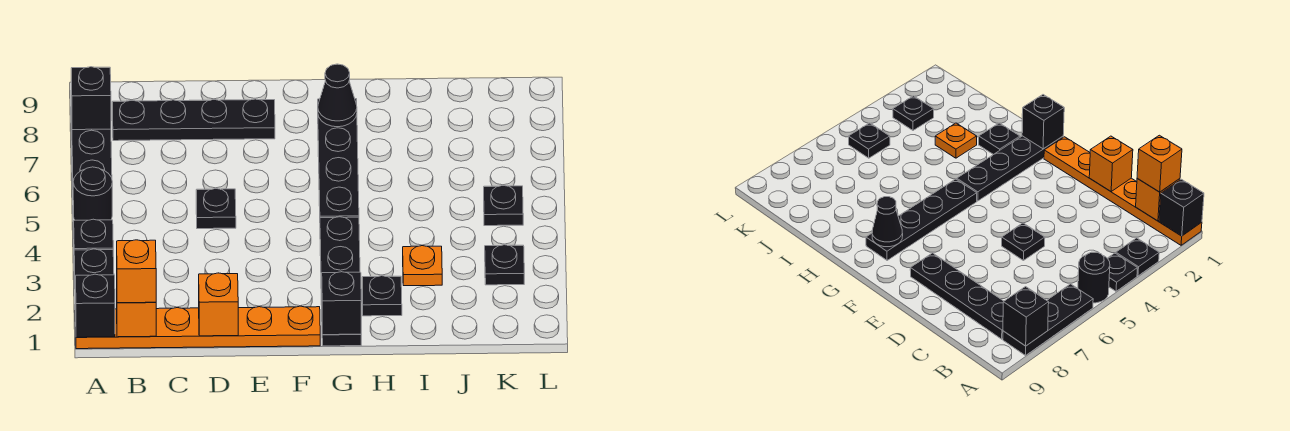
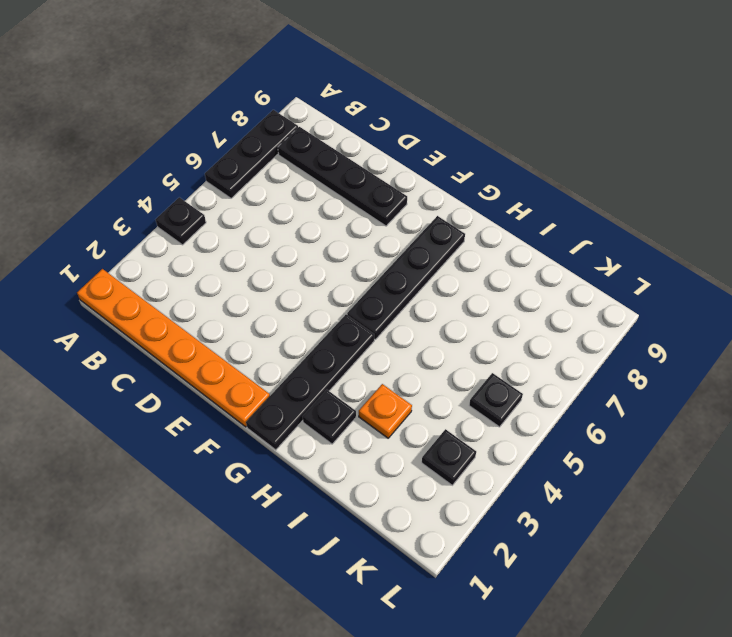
none -> black plate A3 level 1
none -> black round brick A5 level 1
none -> black plate D5 level 1

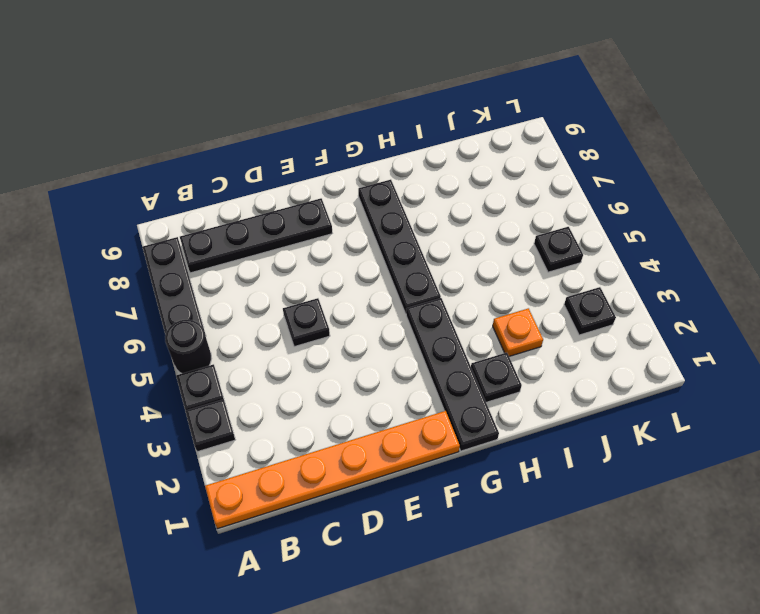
none -> black brick A1 level 2
none -> black brick A8 level 2
none -> orange brick B1 level 2

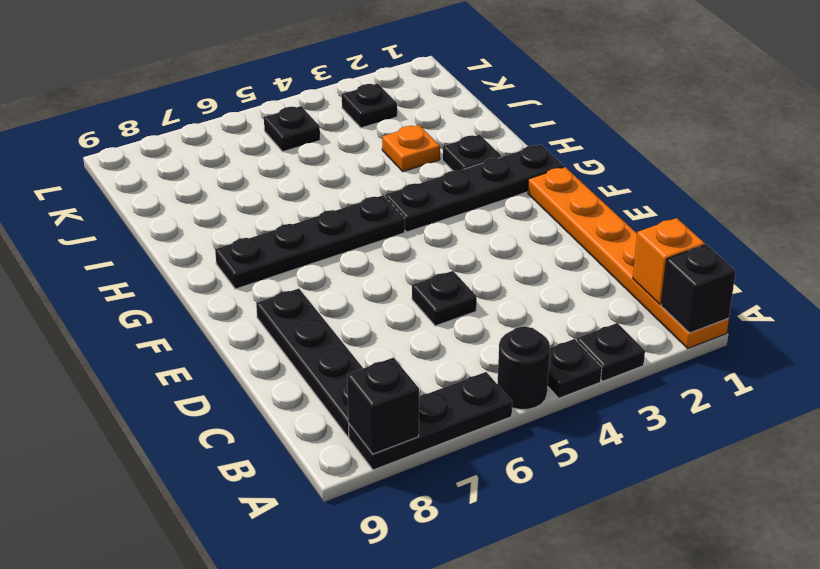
none -> orange brick D1 level 2
none -> black brick G1 level 2
none -> black cone G8 level 2

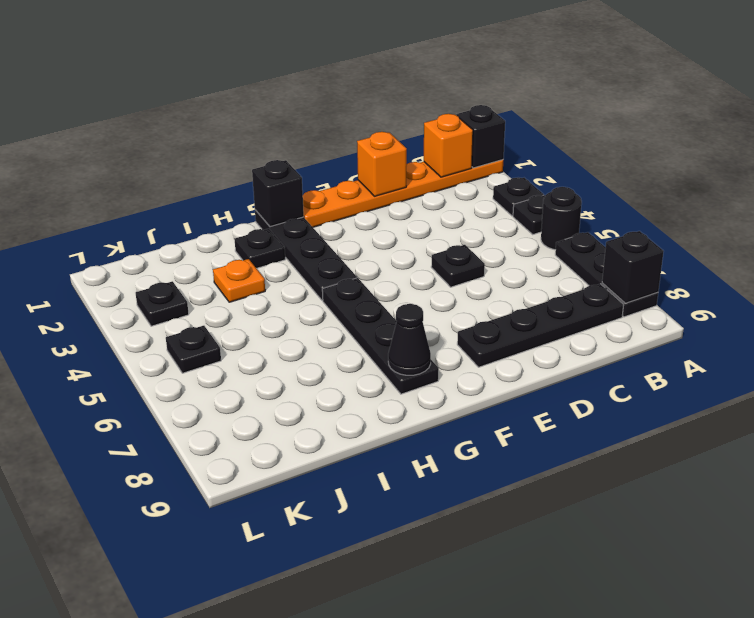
none -> orange brick B1 level 3

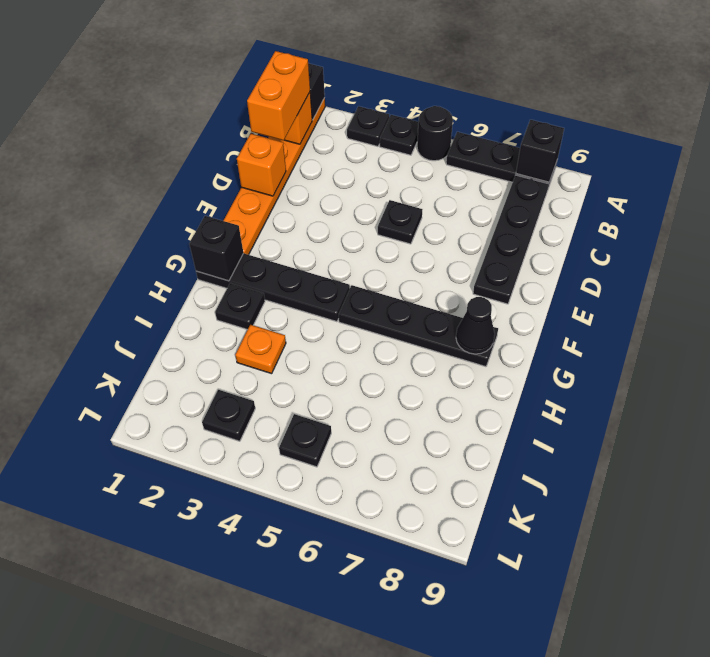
orange brick B1:C1 level 3 -> orange brick B1 level 3

